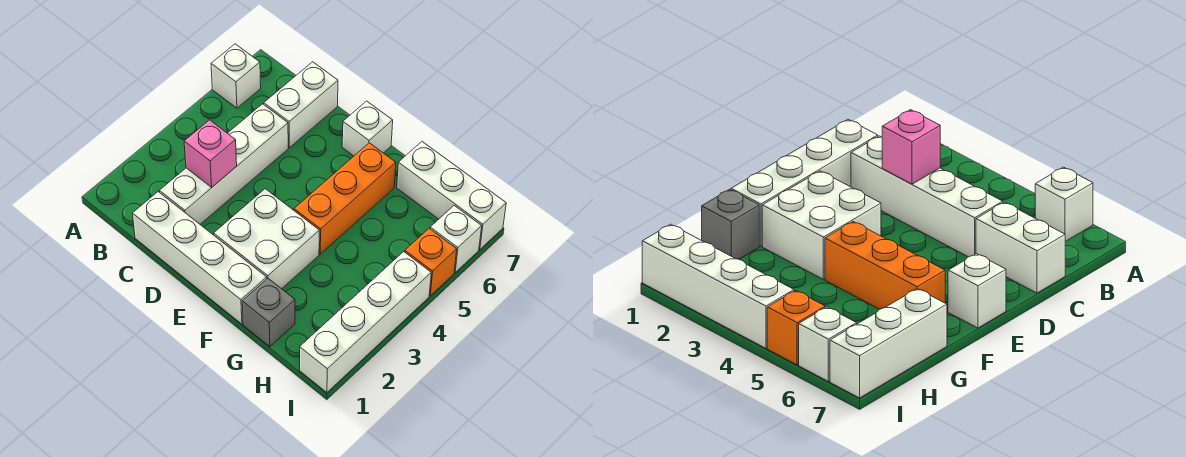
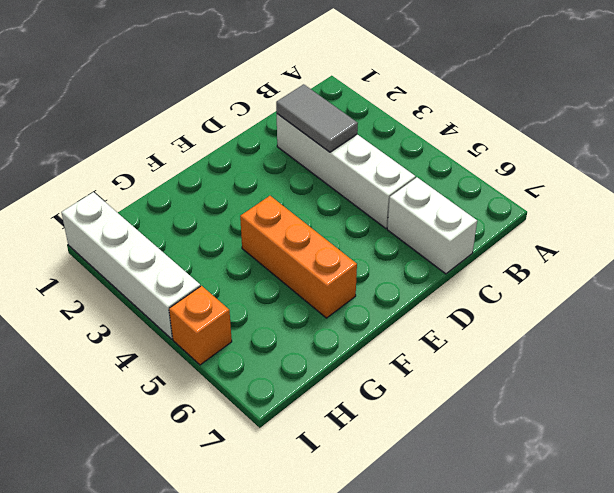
grey tile C2:C3 level 2 -> pink brick C3 level 2
none -> white brick A6 level 1
none -> white brick C1:F1 level 1
none -> white brick E2:F3 level 1

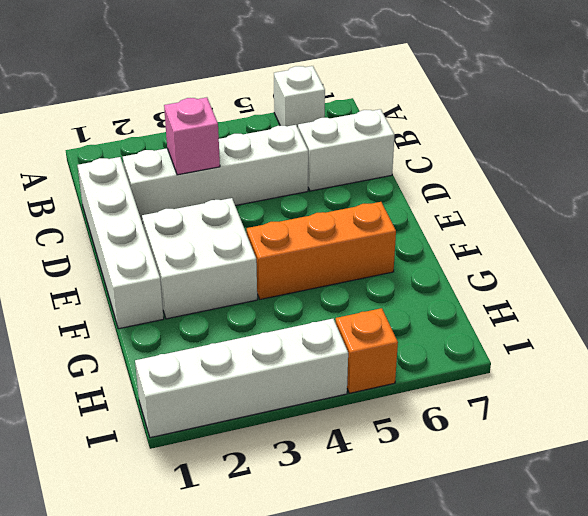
none -> white brick E7 level 1
none -> grey brick G1 level 1
none -> white brick G7:I7 level 1

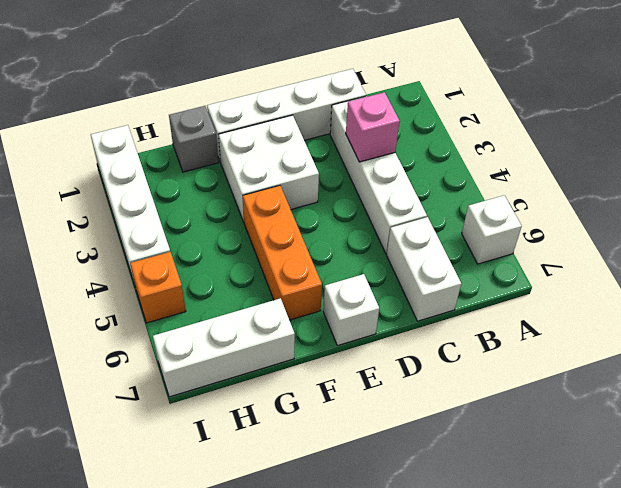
none -> white brick I6 level 1

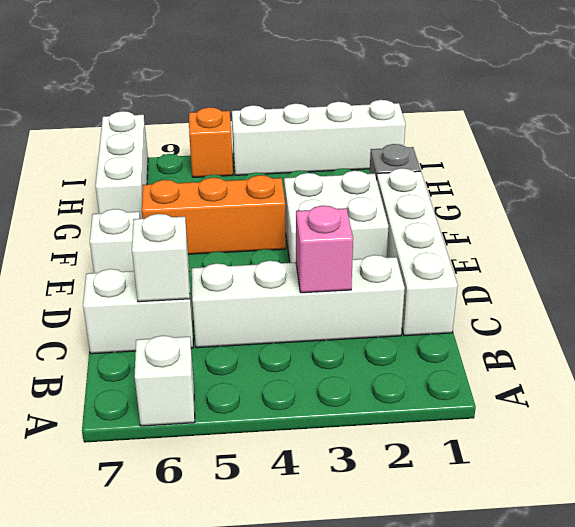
white brick C6 level 2 -> white brick I6 level 1

